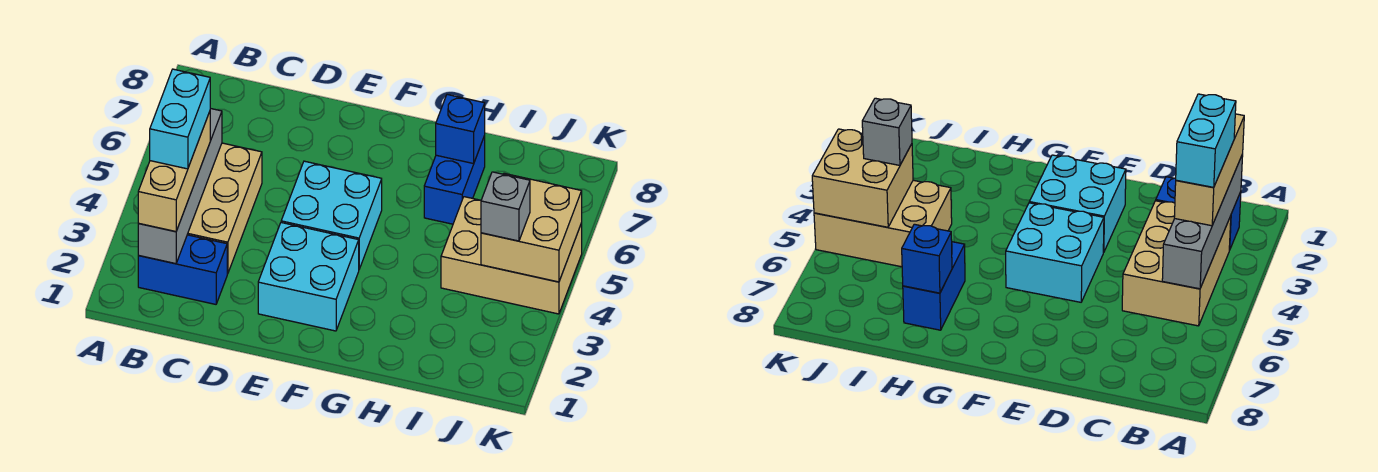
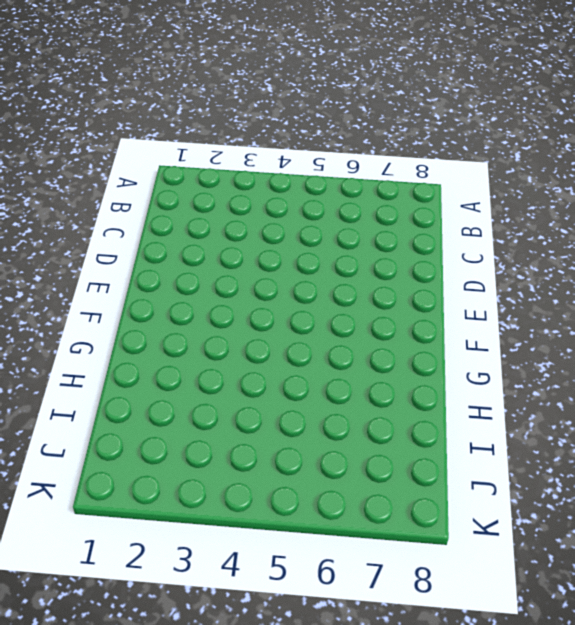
none -> blue brick B2:C2 level 1
none -> tan brick B3:C5 level 1
none -> cyan brick E2:F3 level 1

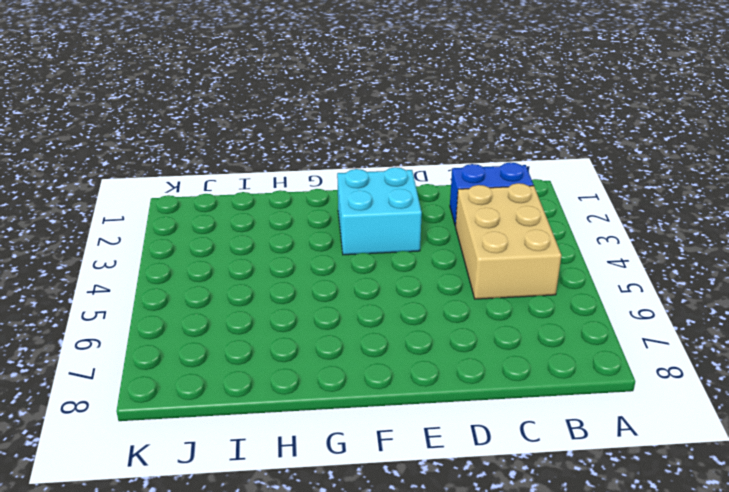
none -> cyan brick E4:F5 level 1
none -> blue brick H6:H7 level 1
none -> tan brick I4:K5 level 1

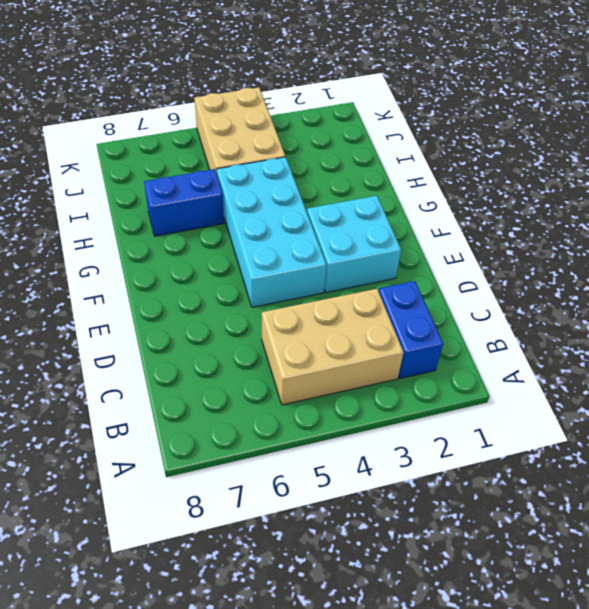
cyan brick E4:H5 level 1 -> cyan brick E4:F5 level 1
none -> grey brick B2:B5 level 2
none -> blue brick H7 level 2
none -> tan brick J4:K5 level 2

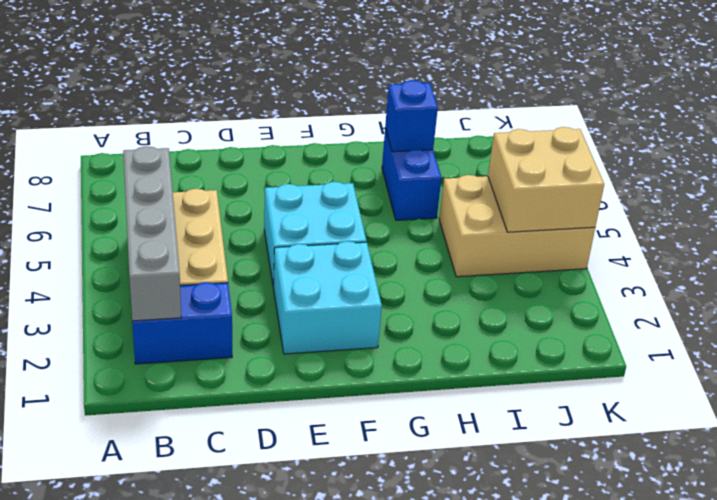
none -> tan brick B2:B4 level 3
none -> grey brick J4 level 3
none -> cyan brick B3:B4 level 4

